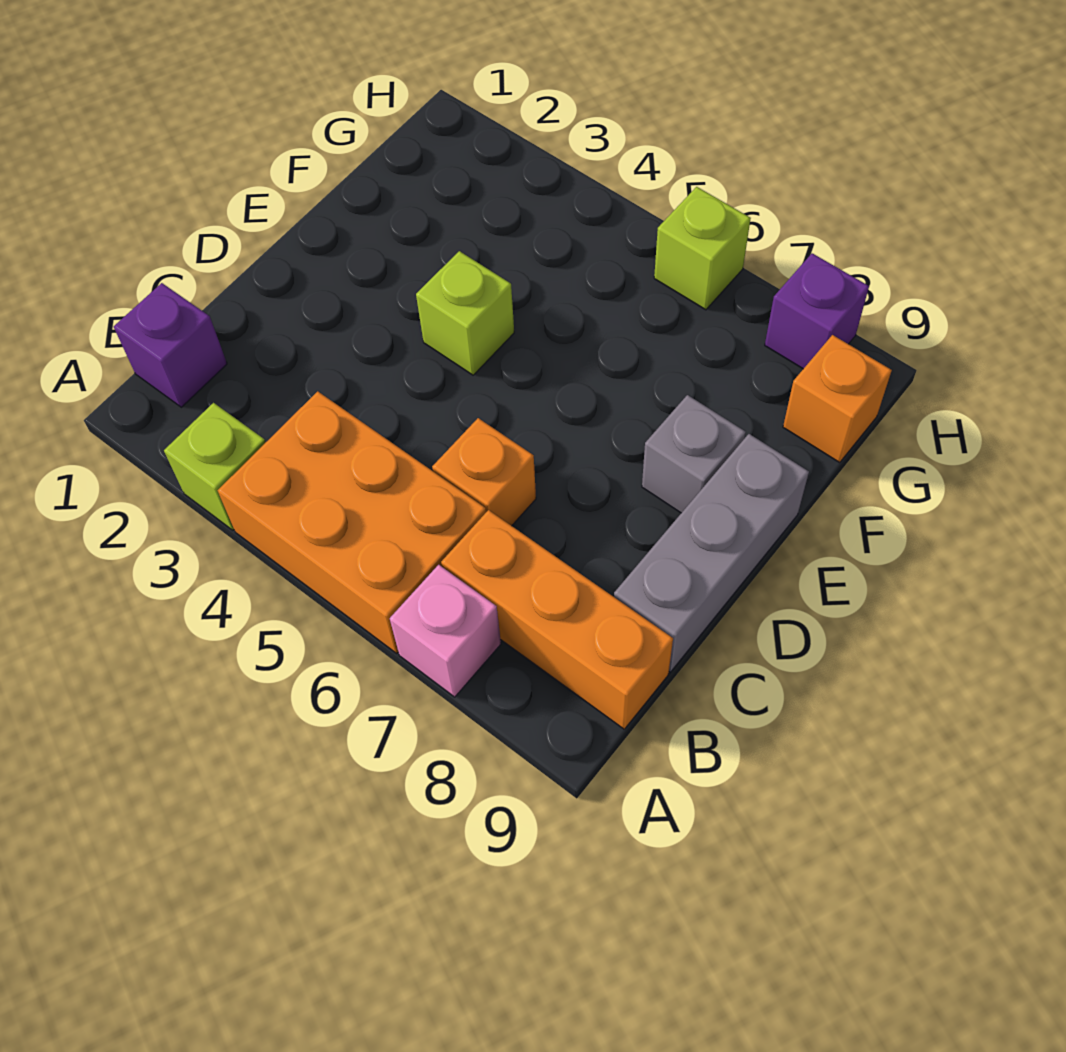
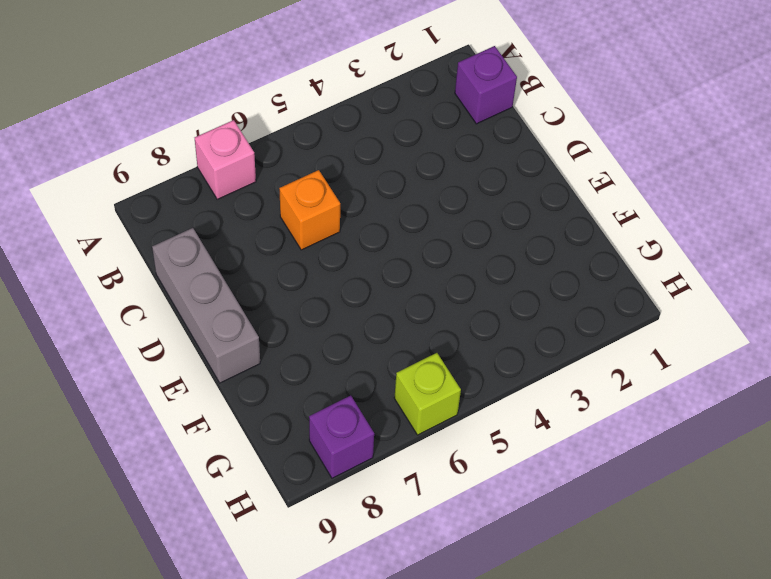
none -> lime brick A3 level 1
none -> orange brick A4:B6 level 1
none -> orange brick B7:B9 level 1

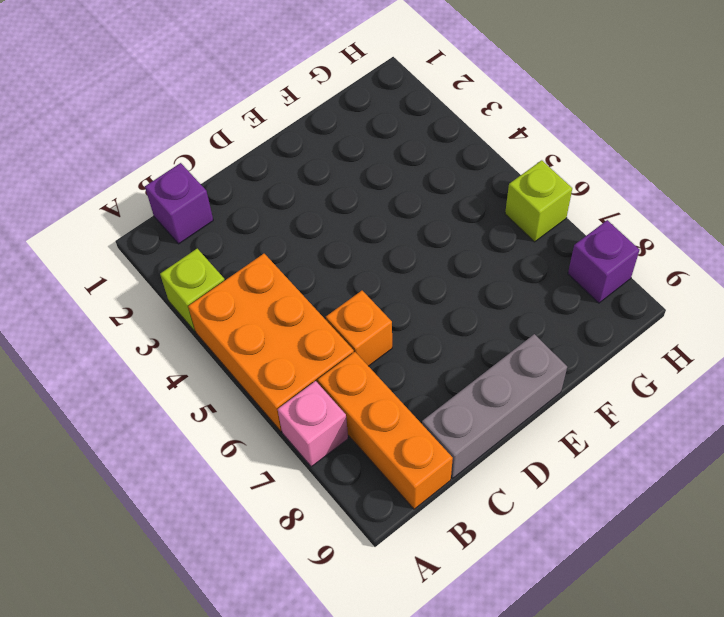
none -> lime brick E4 level 1
none -> grey brick E8 level 1
none -> orange brick G9 level 1

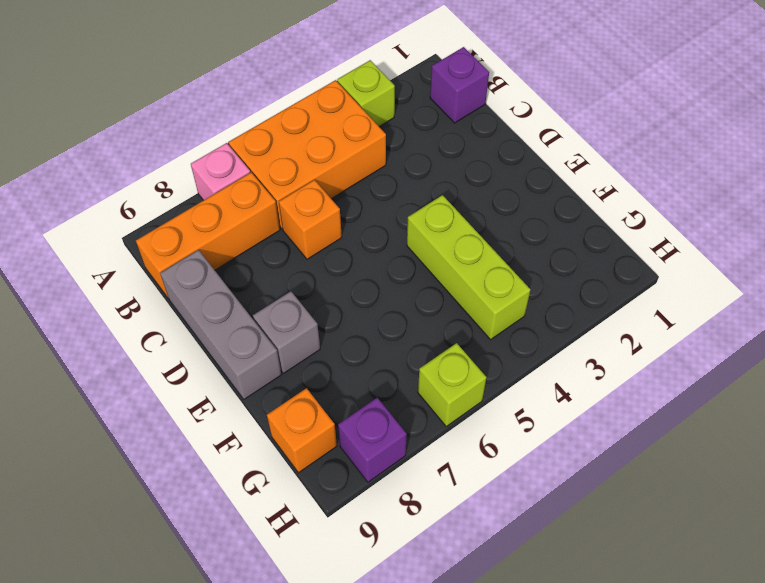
lime brick E4:G4 level 1 -> lime brick E4 level 1

